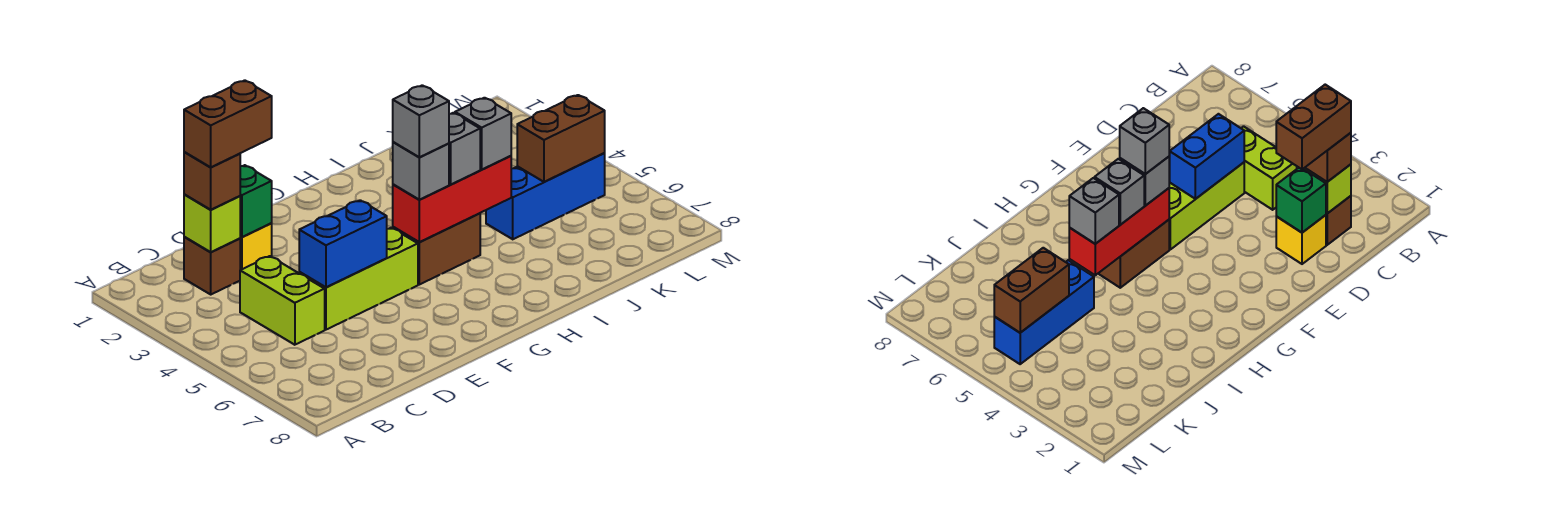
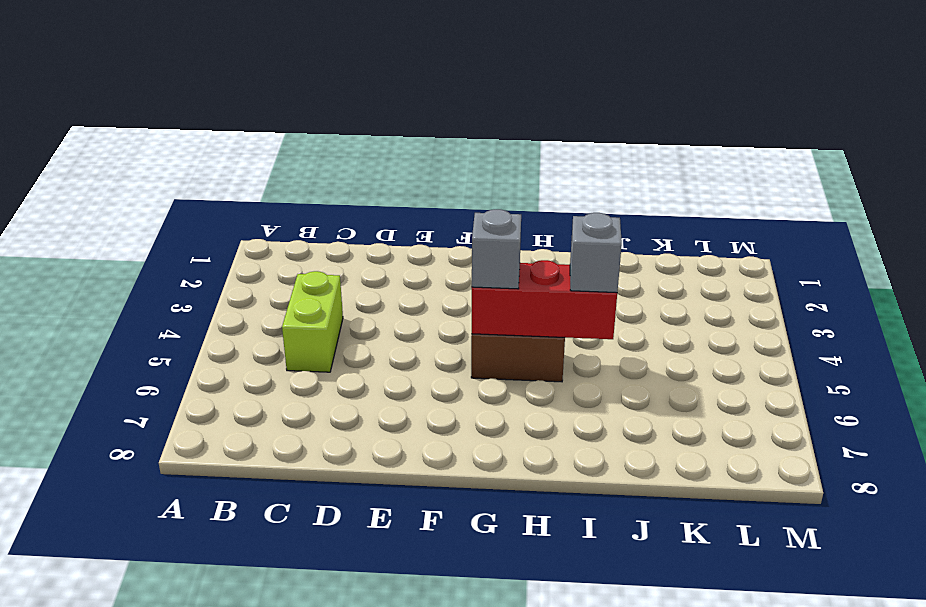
none -> brown brick C2 level 1
none -> yellow brick D2 level 1
none -> lime brick D5:F5 level 1

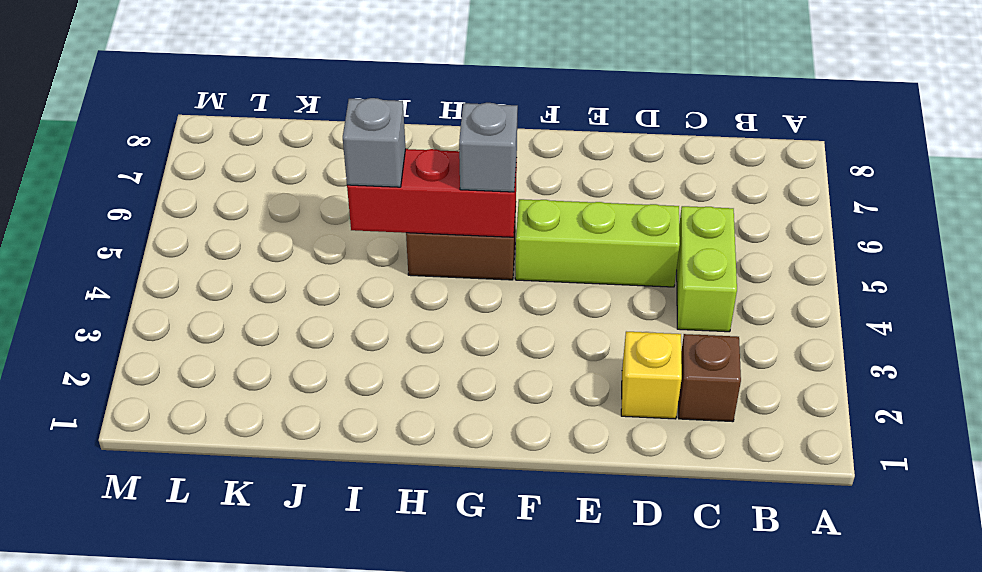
none -> blue brick J5:L5 level 1
none -> lime brick C2 level 2
none -> green brick D2 level 2

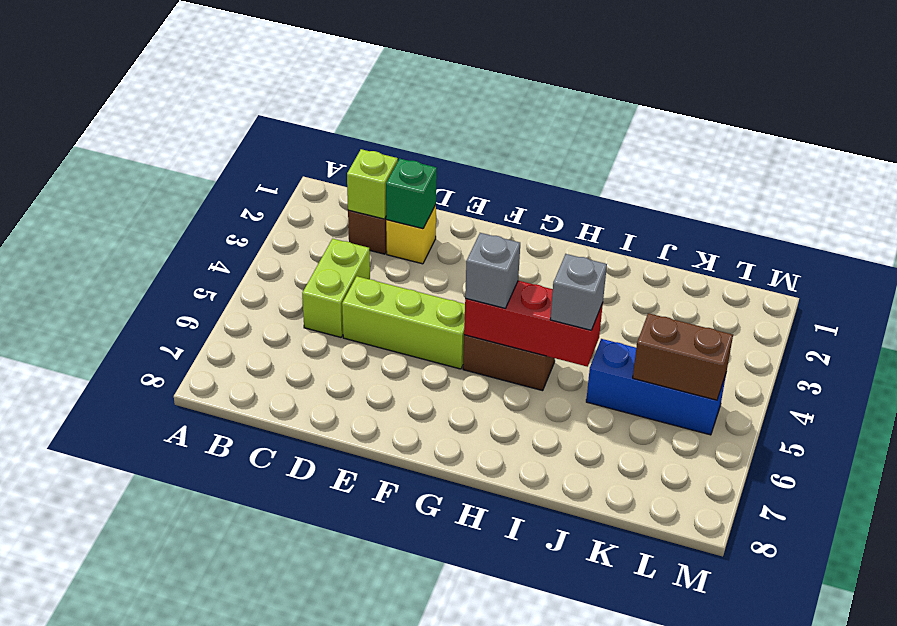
none -> blue brick D5:E5 level 2
none -> brown brick C2 level 3
none -> grey brick H5 level 3

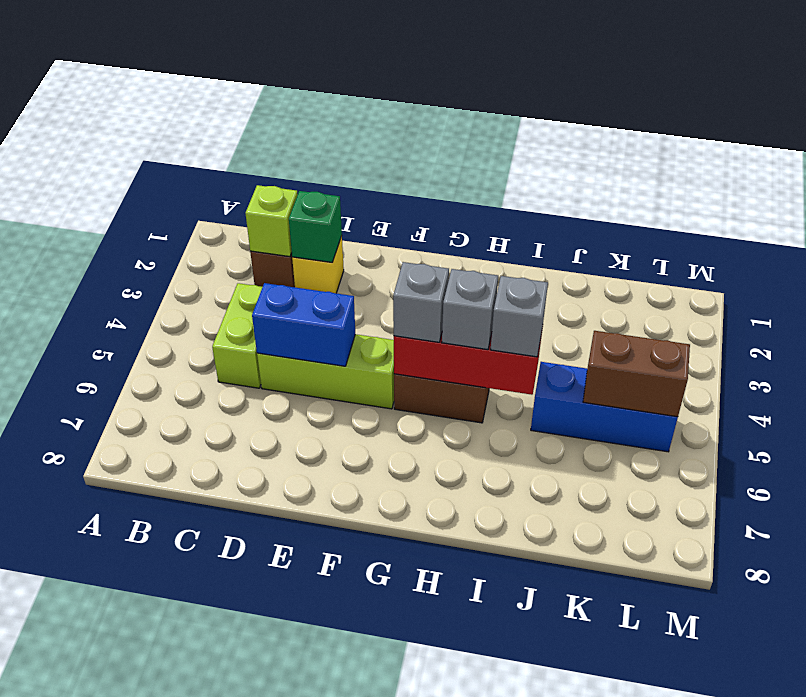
none -> brown brick C2 level 3
none -> brown brick C2:D2 level 4
none -> grey brick G5 level 4

